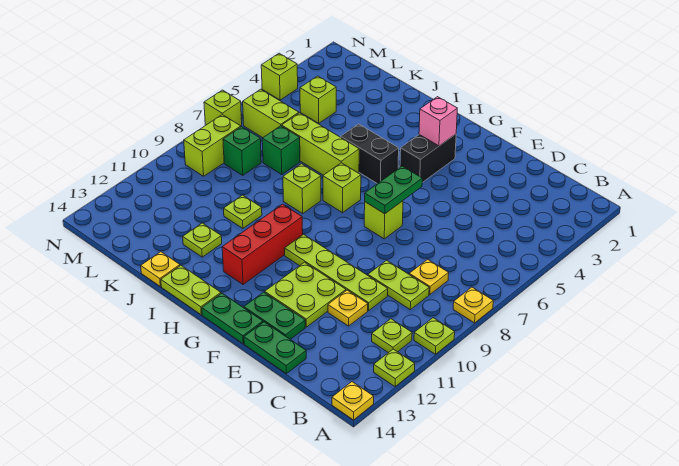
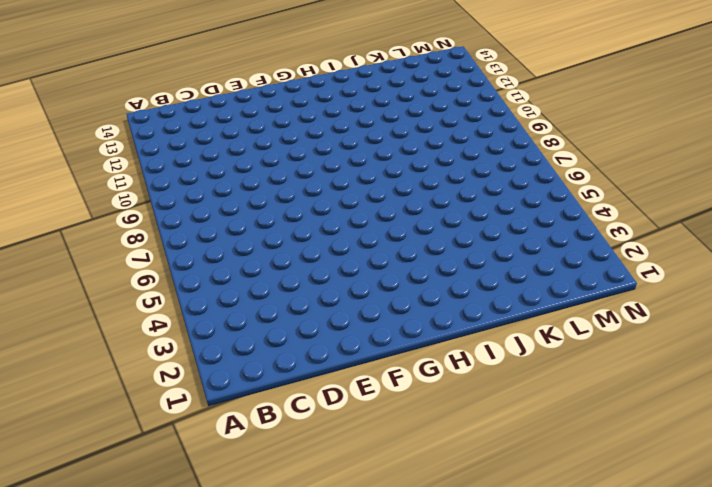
none -> yellow plate A8 level 1
none -> lime plate A10 level 1
none -> lime plate A12 level 1
none -> yellow plate A14 level 1

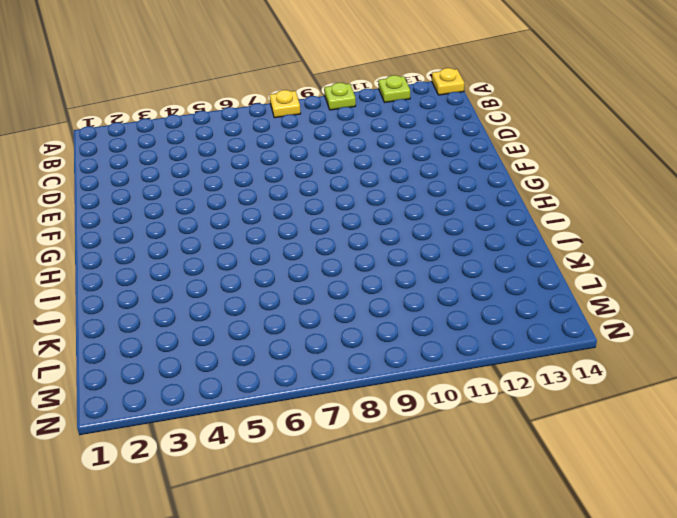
none -> lime plate B11 level 1
none -> yellow plate C8 level 1
none -> lime plate C9:D9 level 1
none -> lime plate D10:G10 level 1

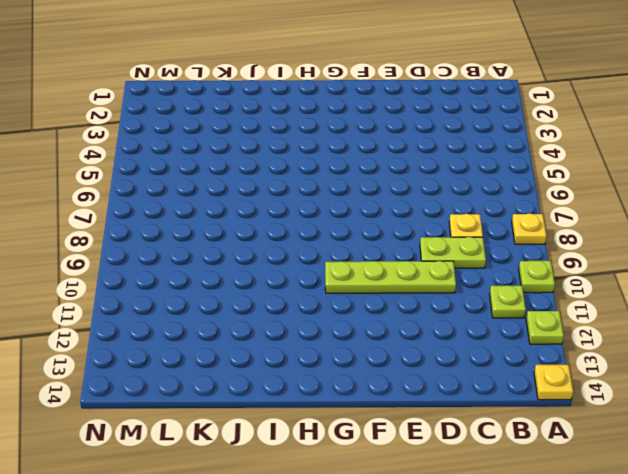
none -> yellow plate D11 level 1
none -> green plate D14:E14 level 1
none -> lime plate E11:F12 level 1
none -> green plate E13:F13 level 1

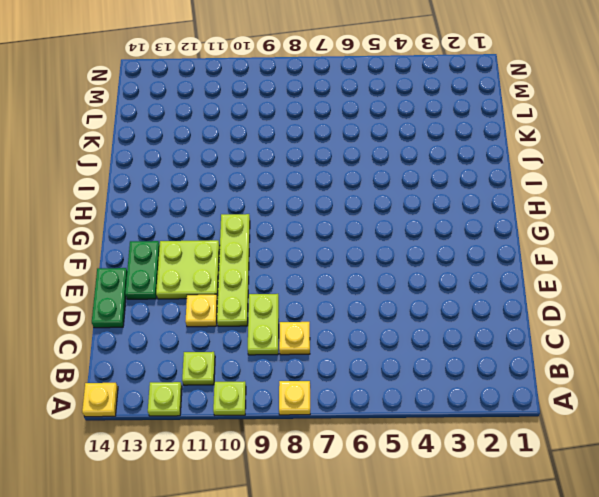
none -> lime brick F7 level 1
none -> green plate F14:G14 level 1
none -> black brick G3:G4 level 1
none -> black brick H5:I5 level 1

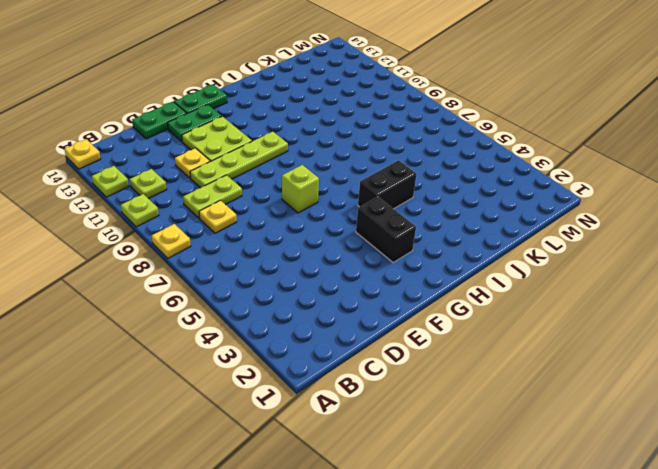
none -> lime brick H7 level 1
none -> red brick H10:H12 level 1
none -> lime plate H14:I14 level 1
none -> lime brick I6:K6 level 1

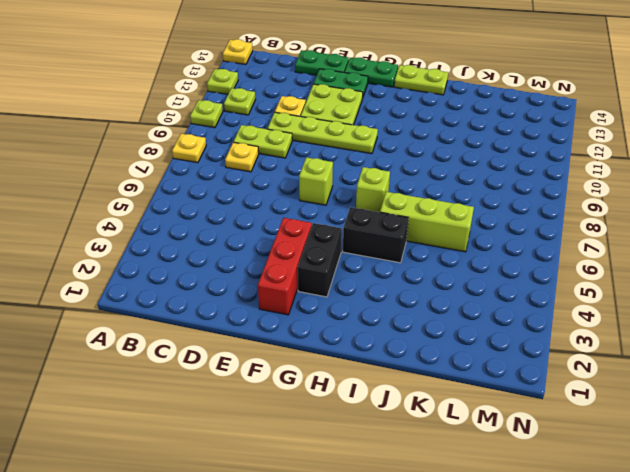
red brick F2:F4 level 1 -> red brick H10:H12 level 1
none -> lime brick I8 level 1
none -> lime plate J10 level 1
none -> lime plate J12 level 1
none -> yellow plate J14 level 1

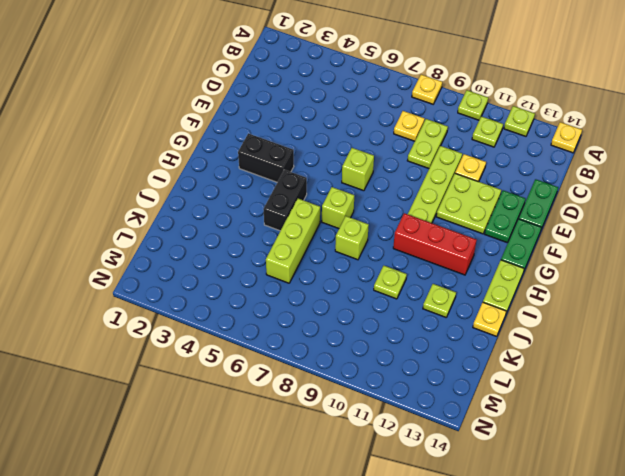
none -> green brick K7 level 1
none -> lime brick L4 level 1
none -> lime brick L6:M6 level 1
none -> green brick L8 level 1

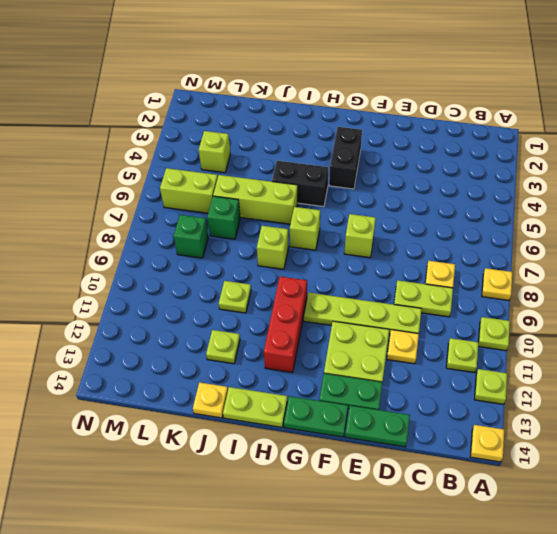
none -> lime brick M8:M9 level 1
none -> lime brick N4 level 1
none -> lime brick N7 level 1
none -> green plate F6:F7 level 2

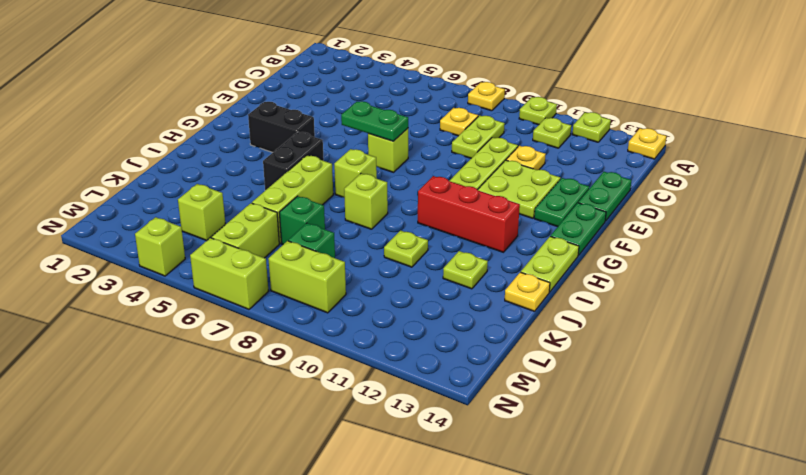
lime brick N6:N7 level 1 -> lime brick N7 level 1
none -> pink brick G3 level 2

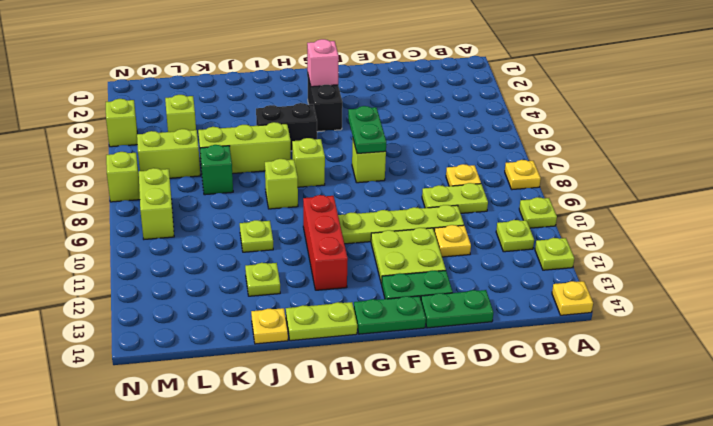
none -> green brick L8 level 1

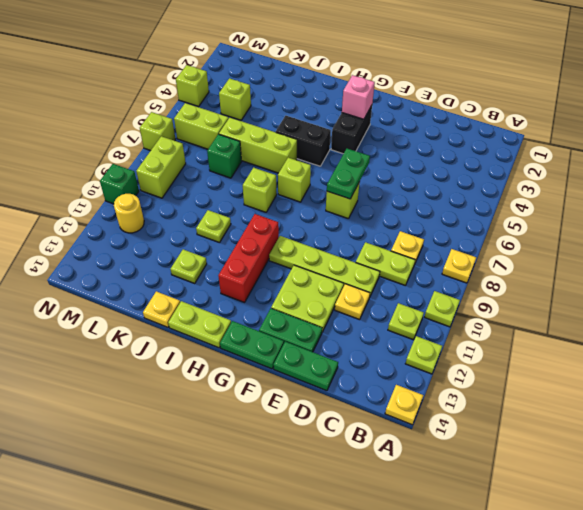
yellow round brick M11 level 1 -> none
green brick N10 level 1 -> green brick L8 level 1

